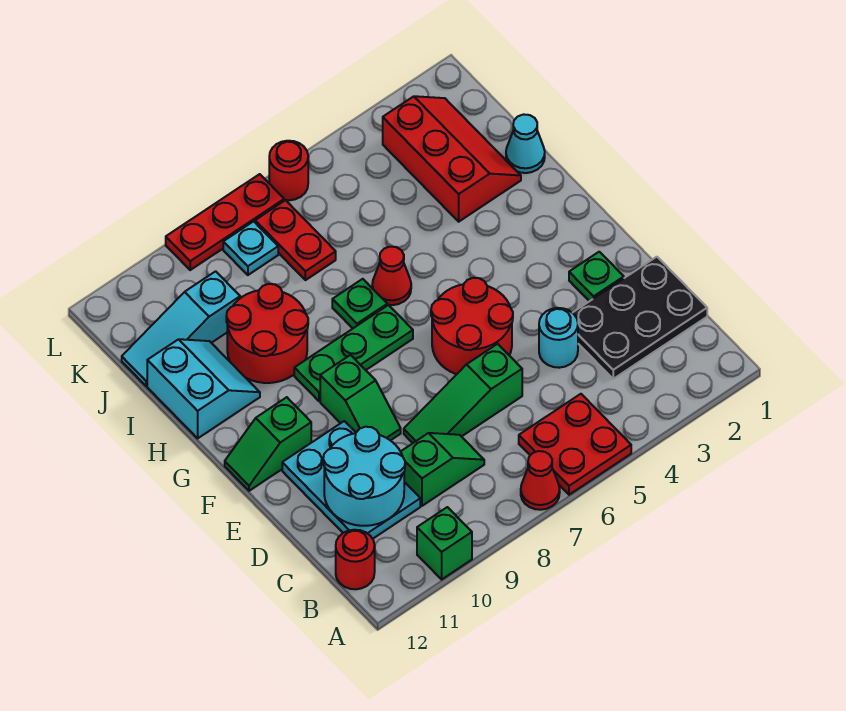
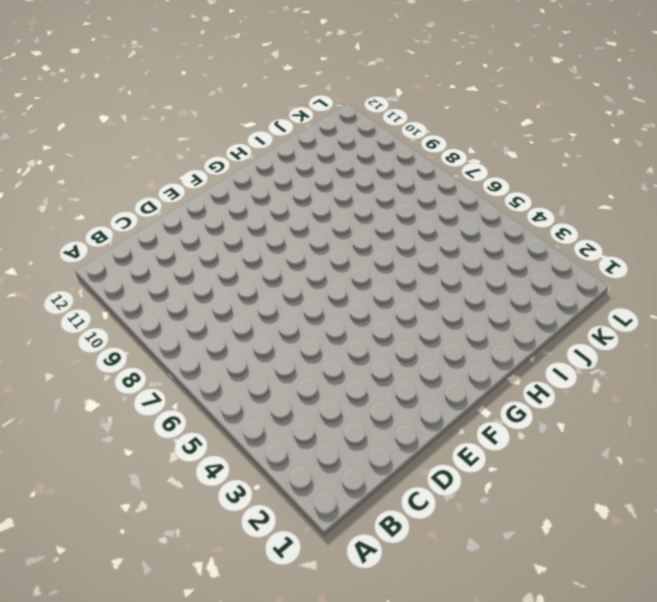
none -> red plate A5:B6 level 1
none -> red cone A7 level 1
none -> green brick A10 level 1

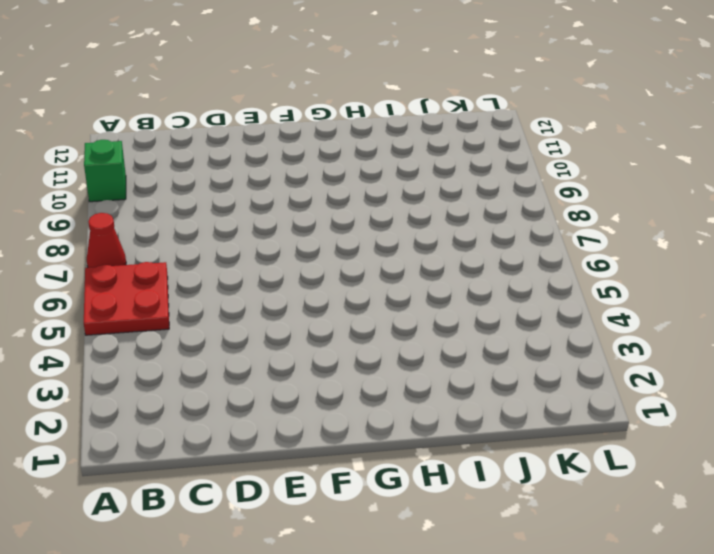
none -> red round brick B12 level 1
none -> black plate C1:D3 level 1
none -> green slope C8:C9 level 1 top 9

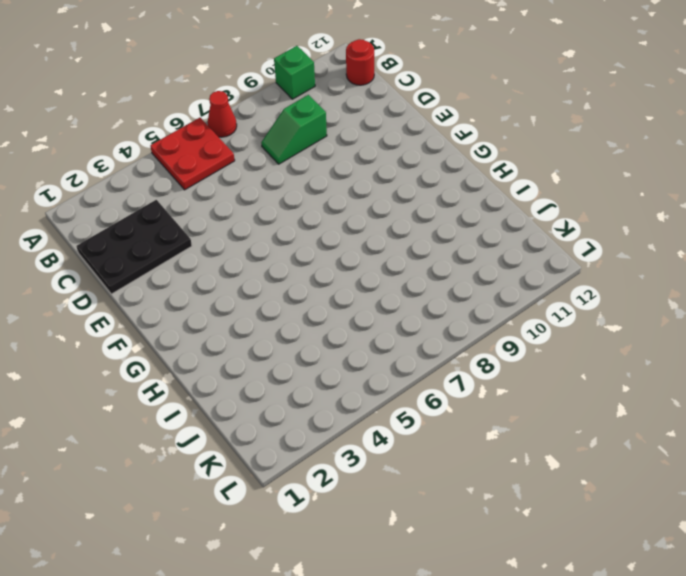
none -> cyan plate C10:E11 level 1
none -> cyan round brick D4 level 1
none -> green slope D6:D8 level 1 top 6

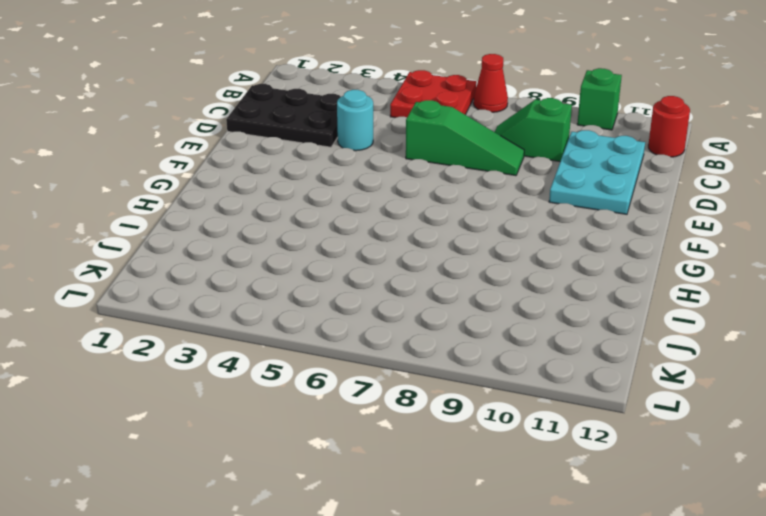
none -> green plate E2 level 1
none -> red round brick E5:F6 level 1
none -> green slope E9:F9 level 1 top F

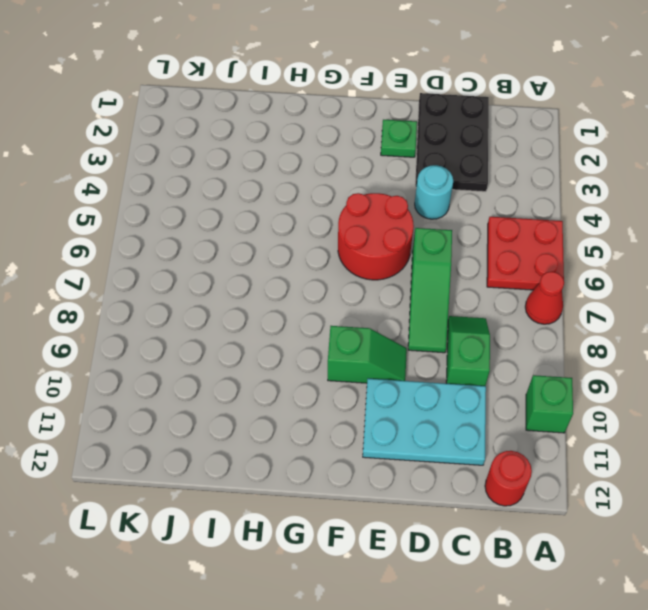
none -> green slope F11:F12 level 1 top 11
none -> green plate G7:G9 level 1
none -> red cone H6 level 1

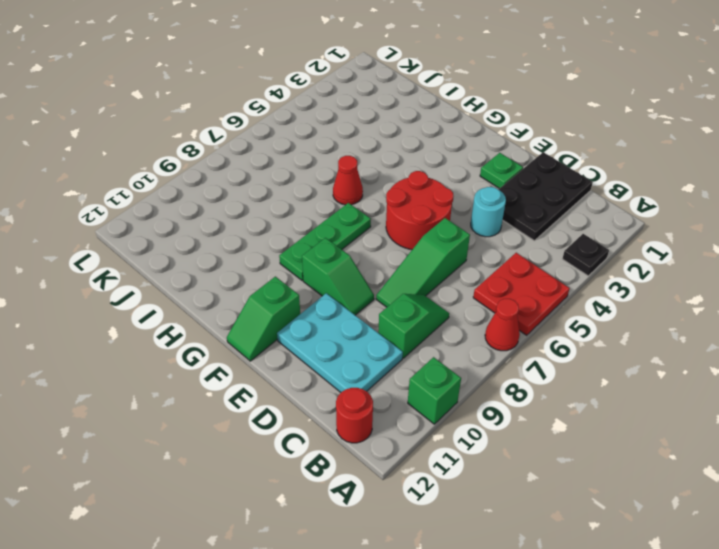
black plate A3 level 1 -> none
none -> green plate H7 level 1
none -> red round brick H9:I10 level 1
none -> cyan slope H11:I12 level 1 top 12

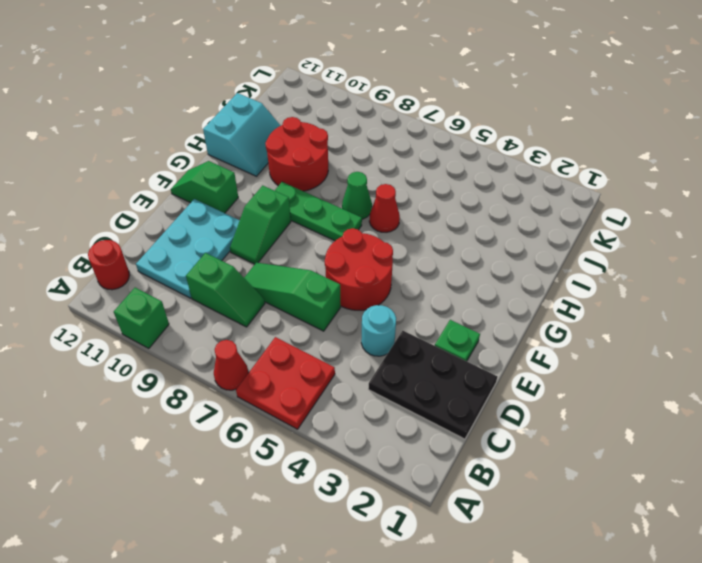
green cone H7 level 1 -> green plate H7 level 1
none -> cyan cone I1 level 1
none -> red slope I2:K3 level 1 top 3
none -> red plate J7:K7 level 1

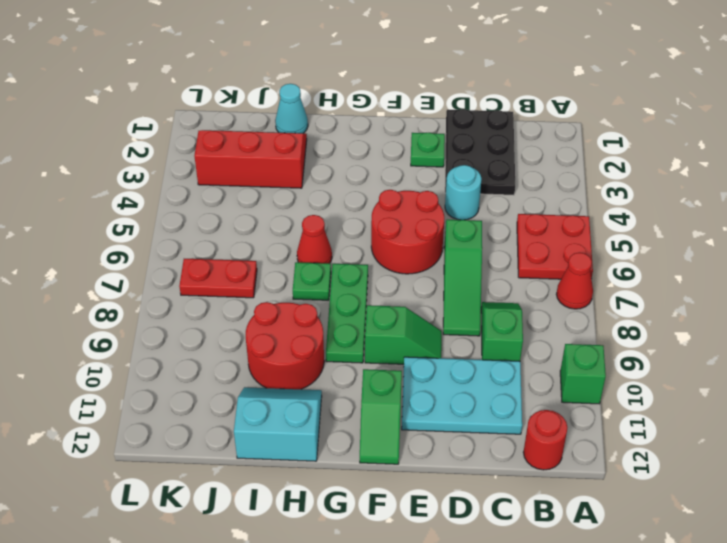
none -> cyan slope J10:J12 level 1 top 10
none -> cyan plate K8 level 1
none -> red round brick L6 level 1

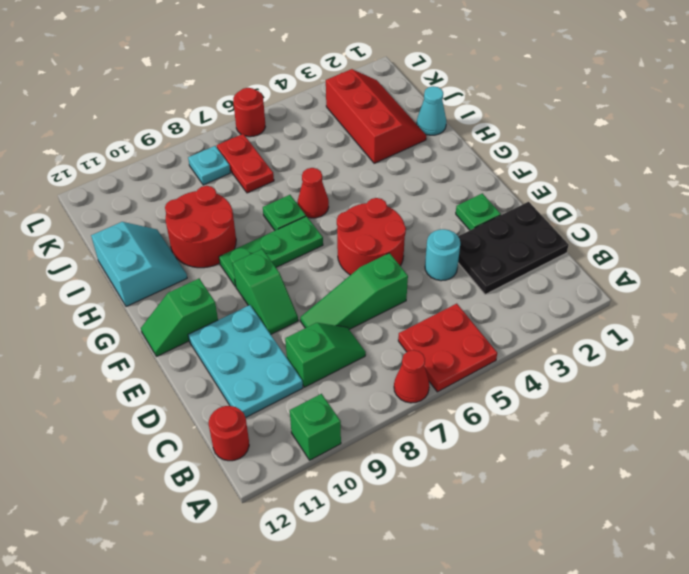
none -> cyan slope J10:J12 level 1 top 10
none -> red plate L7:L9 level 1
none -> cyan round brick C10:D11 level 2

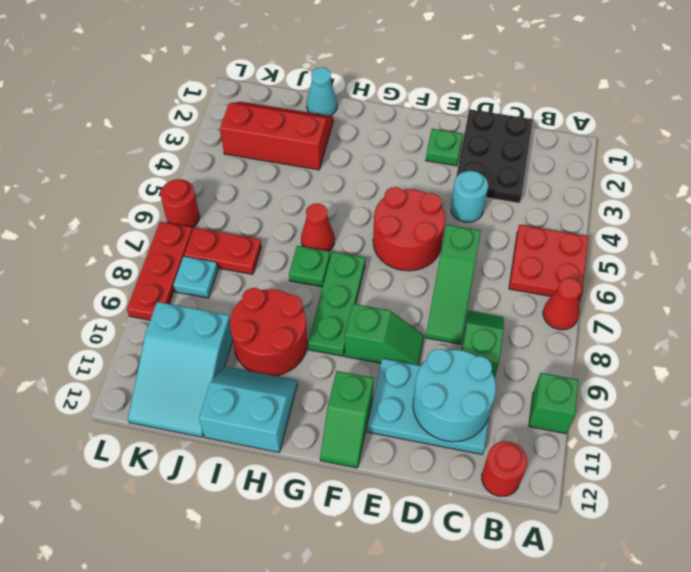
cyan slope J10:K12 level 1 top 10 -> cyan slope J10:J12 level 1 top 10

